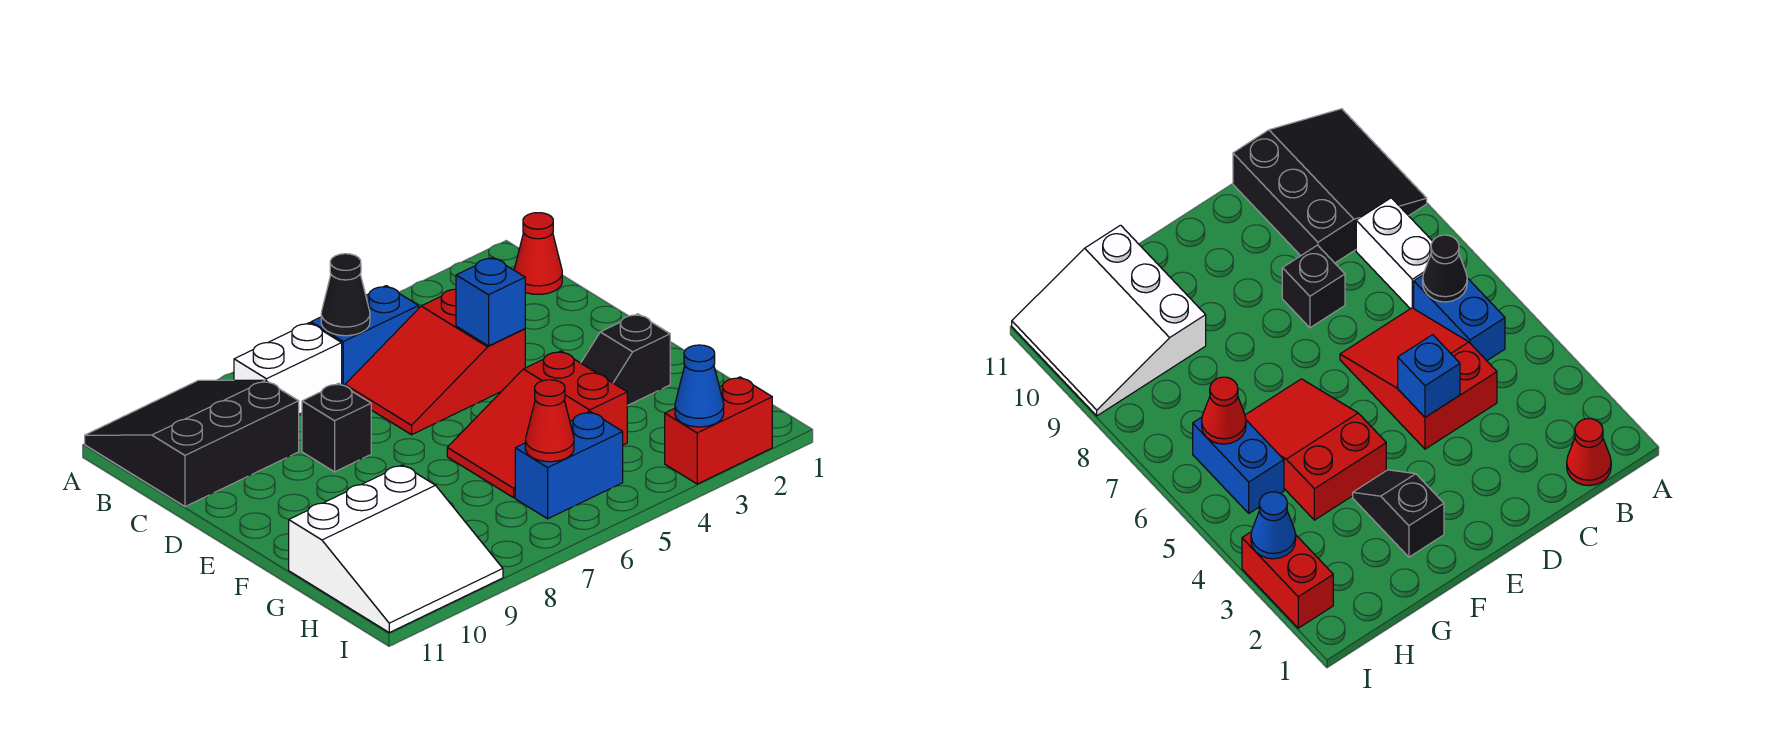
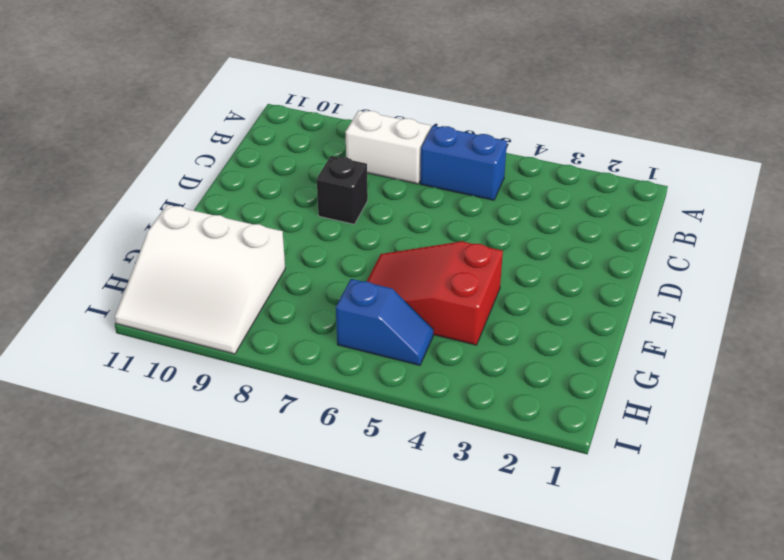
blue slope H5:H6 level 1 top 6 -> blue brick H5:H6 level 1
none -> black slope A9:C11 level 1 top C
none -> red cone B1 level 1
none -> red slope C4:D6 level 1 top 4

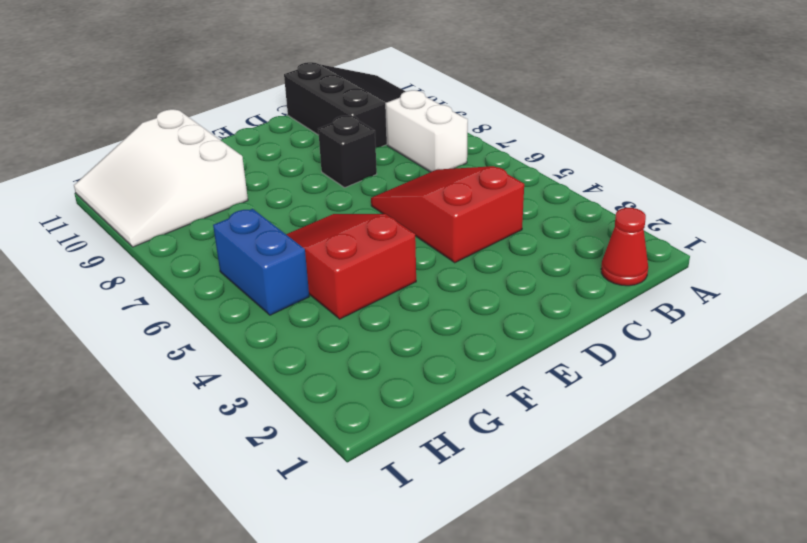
none -> blue brick B5:B6 level 1
none -> black slope F2:F3 level 1 top 2
none -> red brick I2:I3 level 1

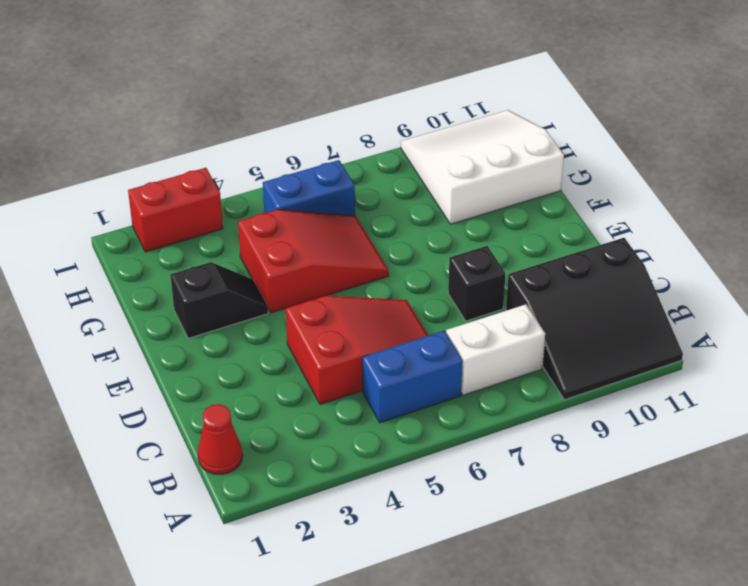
none -> black cone B6 level 2
none -> blue brick D4 level 2
none -> red cone H6 level 2

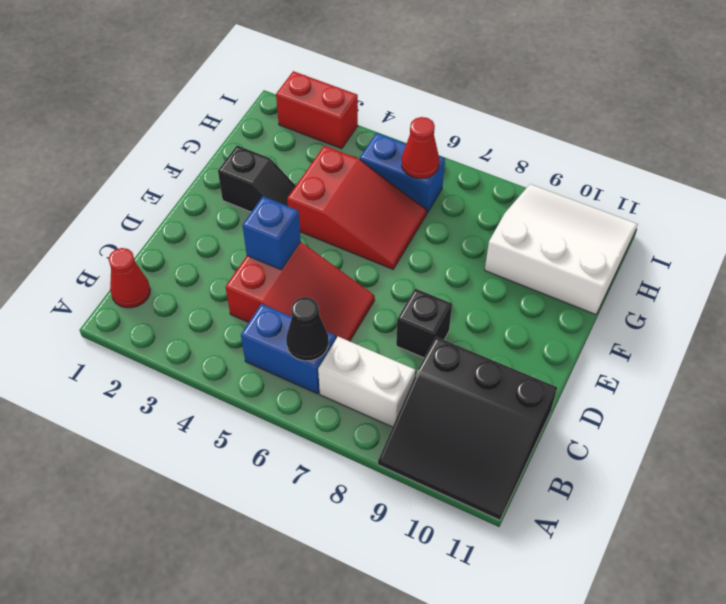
none -> blue cone I3 level 2

